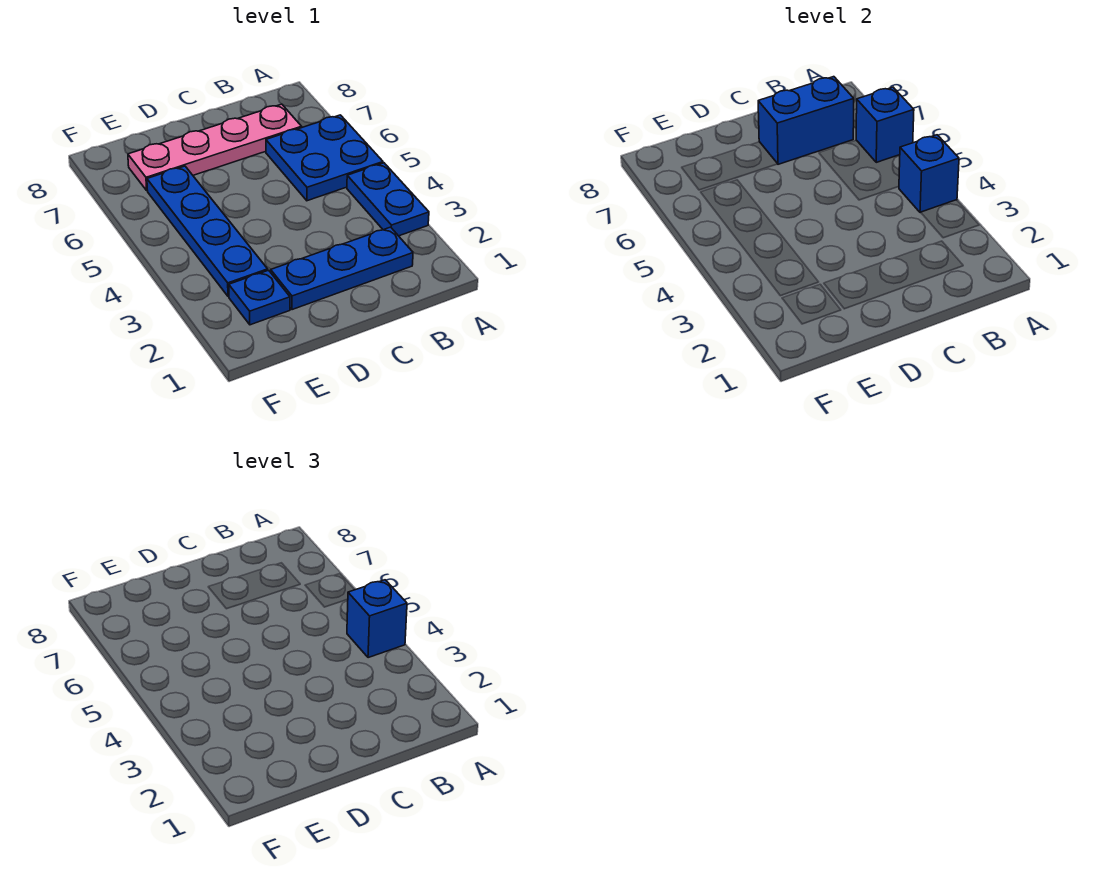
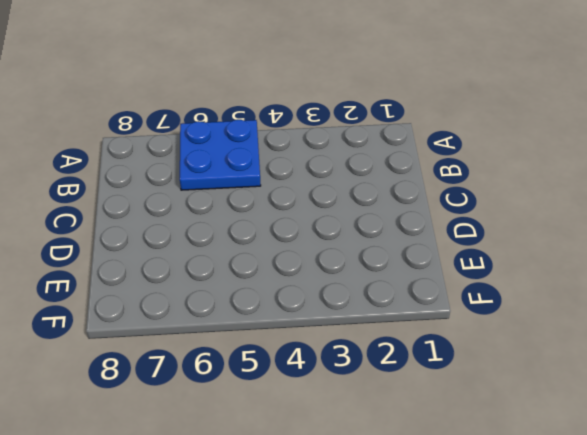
none -> blue plate A3:A4 level 1
none -> blue plate B2:D2 level 1

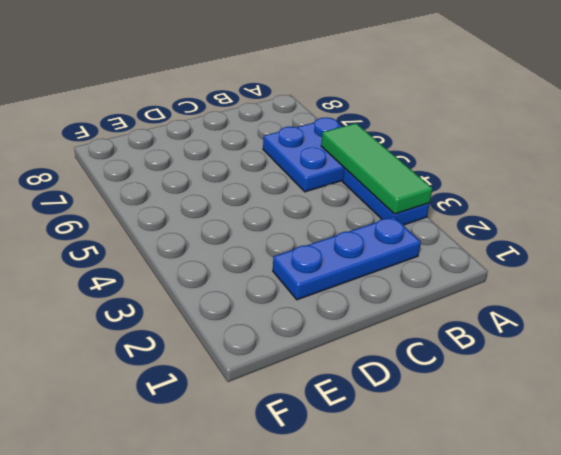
green tile A3:A5 level 2 -> blue brick A4 level 2
none -> pink plate B7:E7 level 1
none -> blue plate E2 level 1

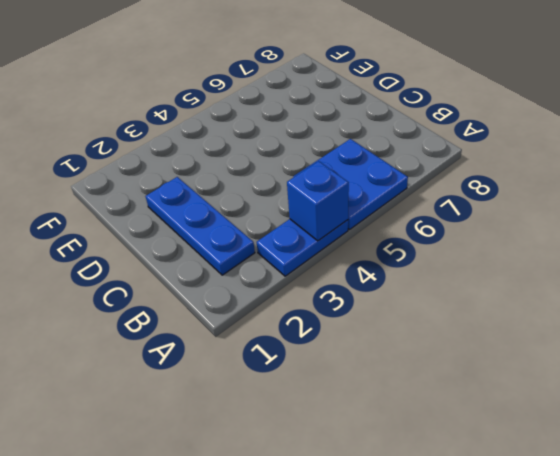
none -> pink plate B7:E7 level 1
none -> blue plate E2 level 1

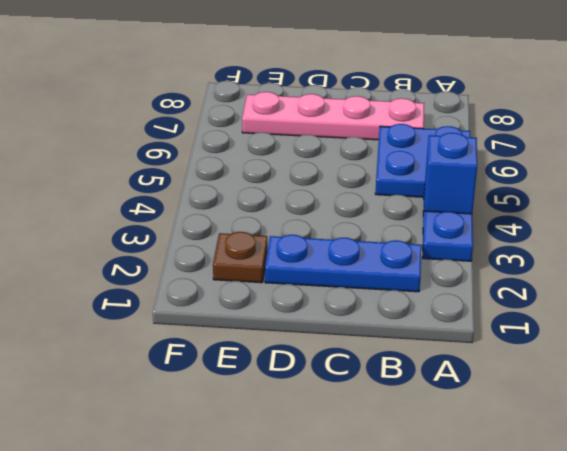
brown plate E2 level 1 -> blue plate E2 level 1
none -> blue plate E3:E6 level 1
none -> blue brick A6 level 2

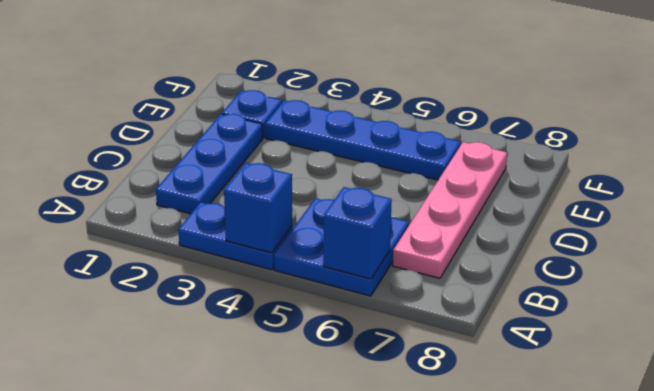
none -> blue brick B7:C7 level 2
none -> blue brick A4 level 3

